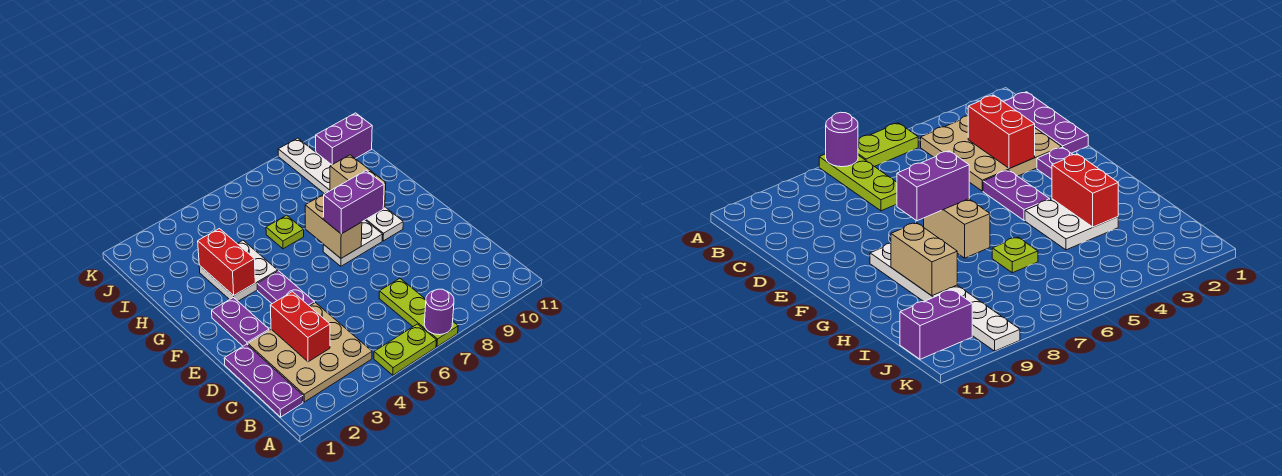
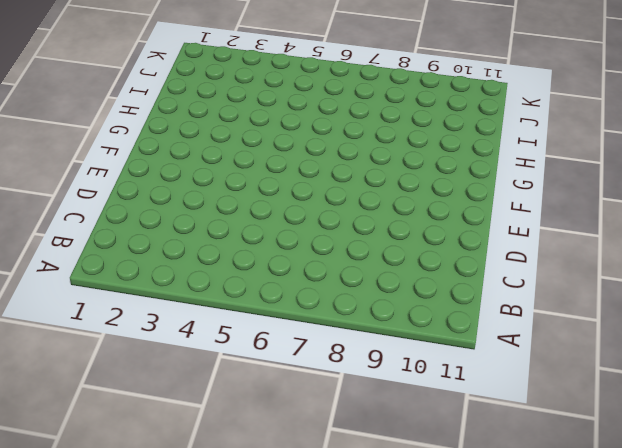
none -> lime plate A5:A6 level 1
none -> lime plate A7:C7 level 1
none -> purple plate B1:D1 level 1

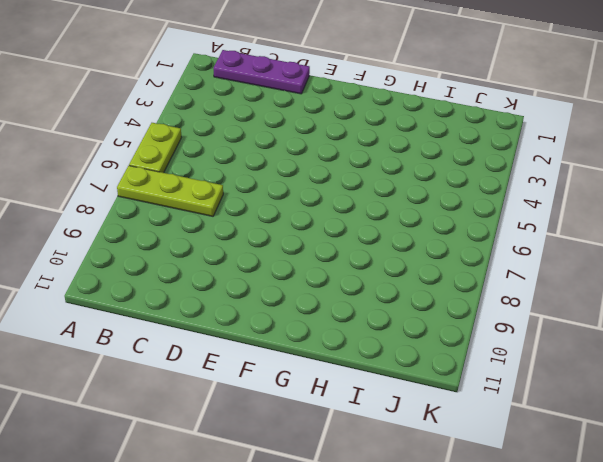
none -> tan plate B2:D4 level 1
none -> purple plate E2:F2 level 1
none -> purple plate E4:F4 level 1

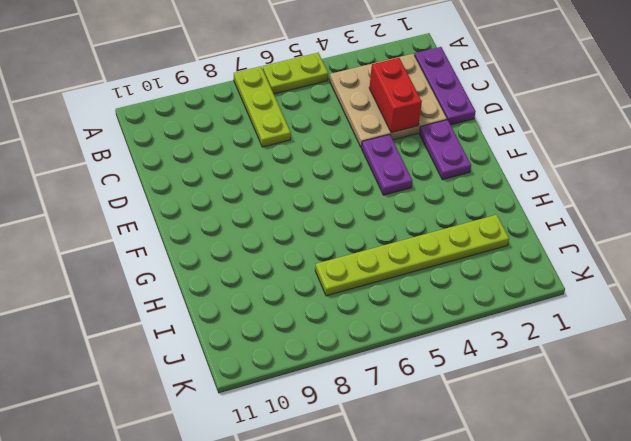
lime plate I2:I7 level 1 -> none
none -> white plate F7:F8 level 1
none -> white plate F9:K9 level 1
none -> white plate G3:H4 level 1

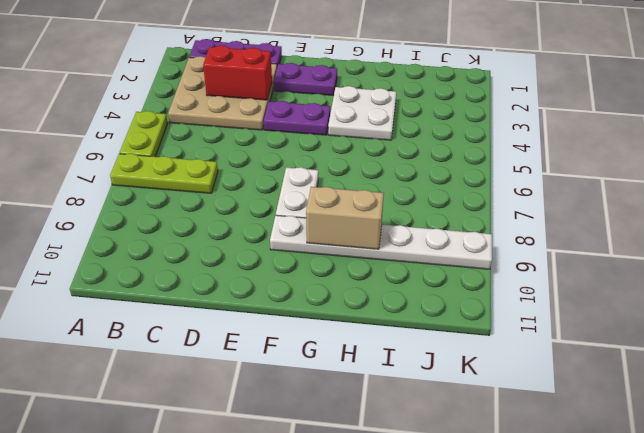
none -> lime plate H6 level 1
none -> purple brick J10:J11 level 1
none -> purple round brick A7 level 2

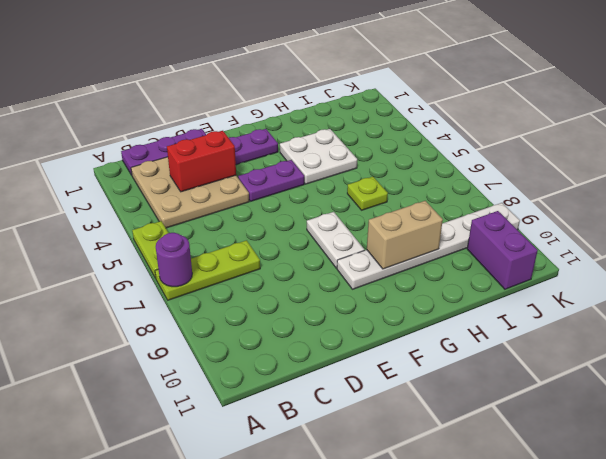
none -> tan brick F7:G7 level 2
none -> red brick G3:H3 level 2
none -> purple brick F7:F8 level 3

